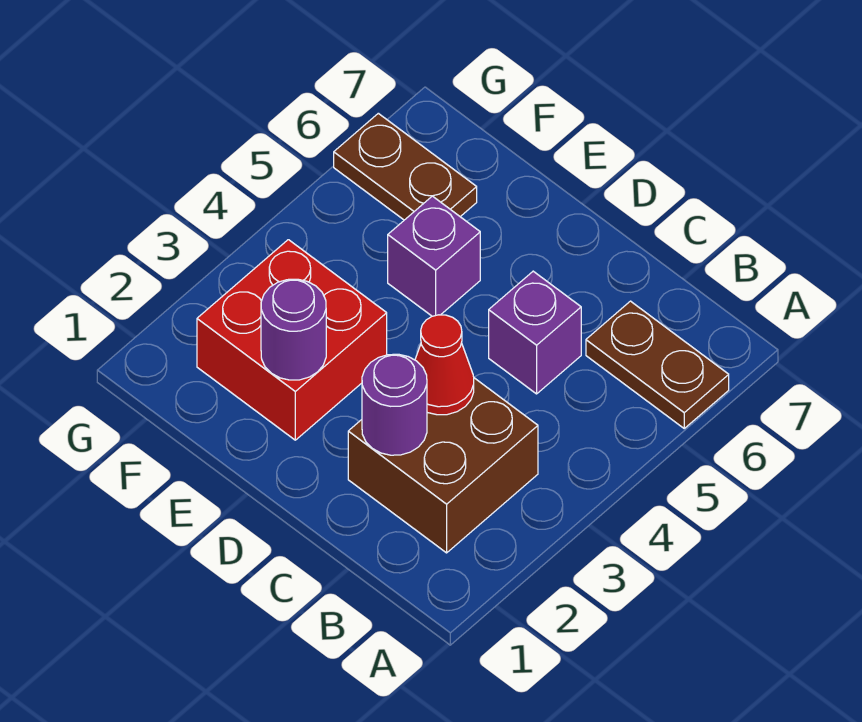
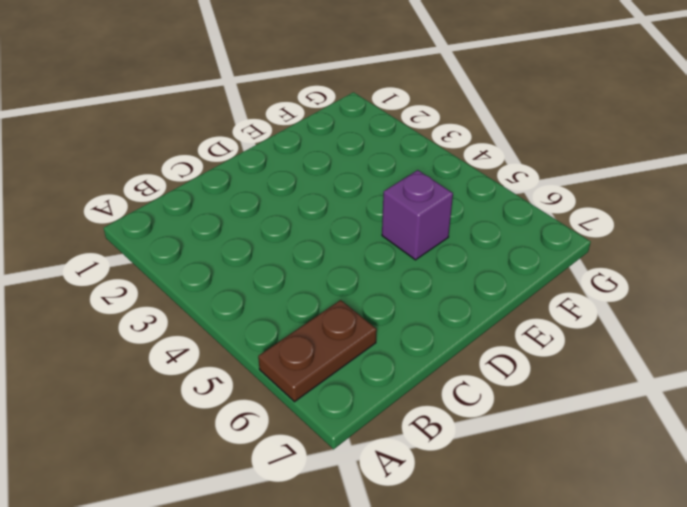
none -> brown brick B2:C3 level 1
none -> purple brick C5 level 1

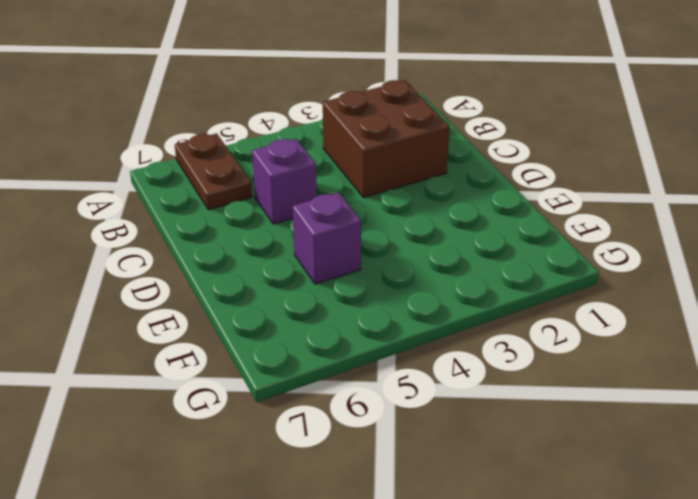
none -> red brick E2:F3 level 1
none -> brown plate F6:G6 level 1

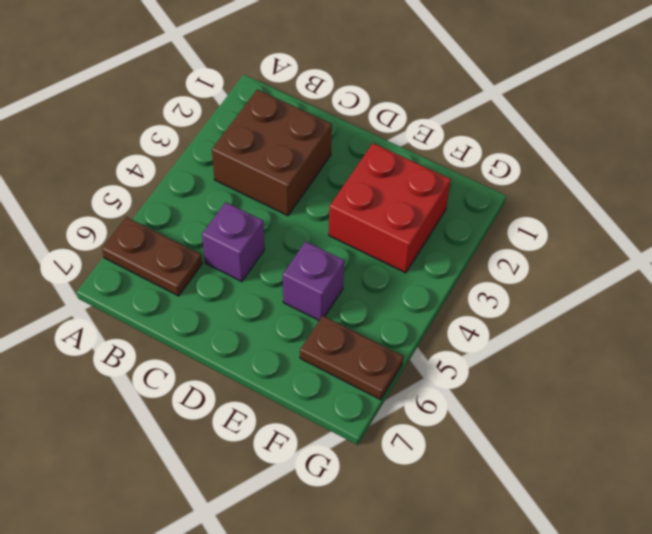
none -> purple round brick C2 level 2
none -> red cone C3 level 2

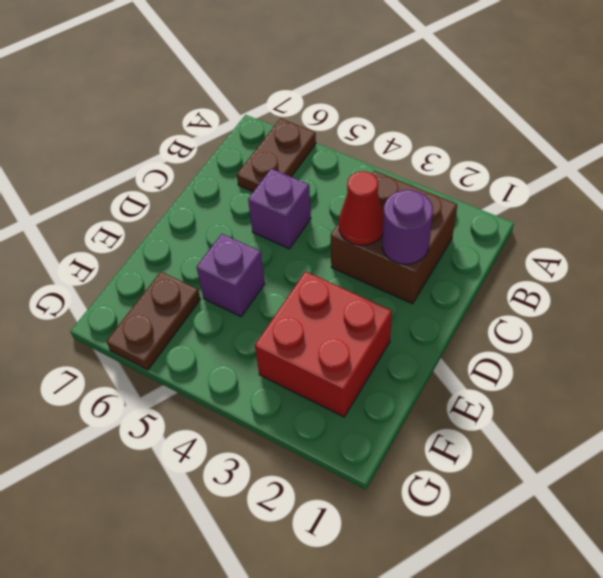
none -> purple round brick E2 level 2

